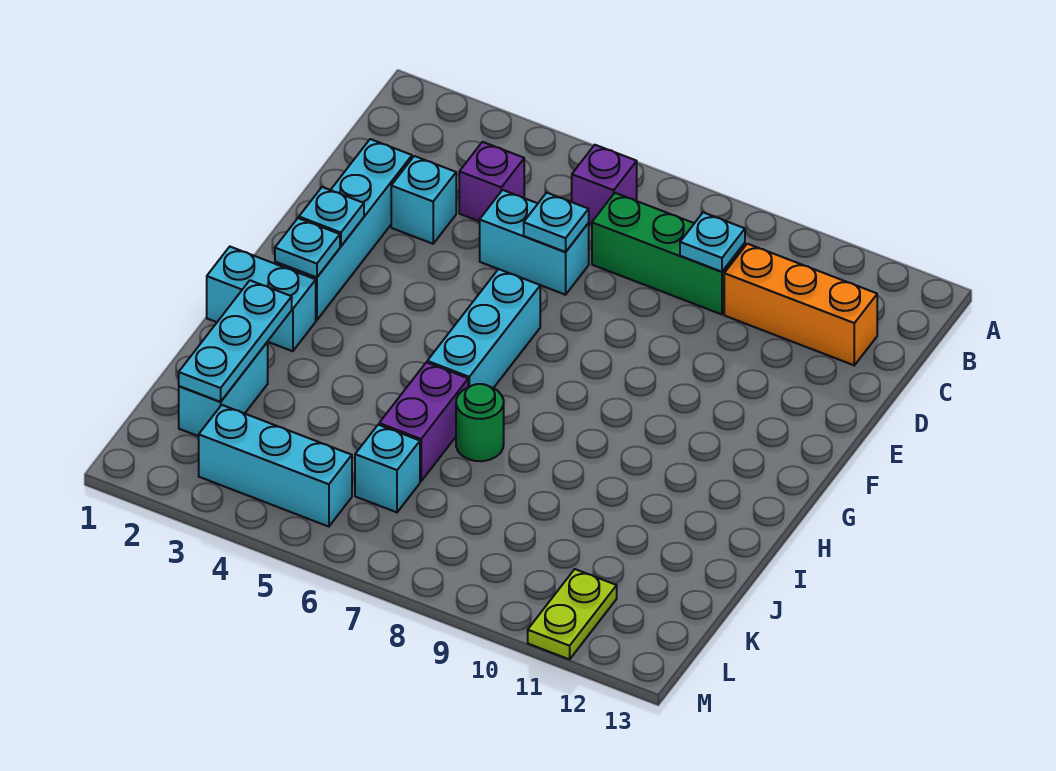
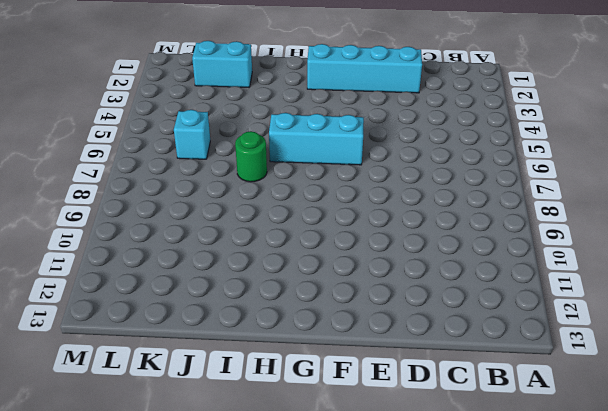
none -> purple brick B6 level 1
none -> purple brick C4 level 1
none -> green brick C7:C9 level 1

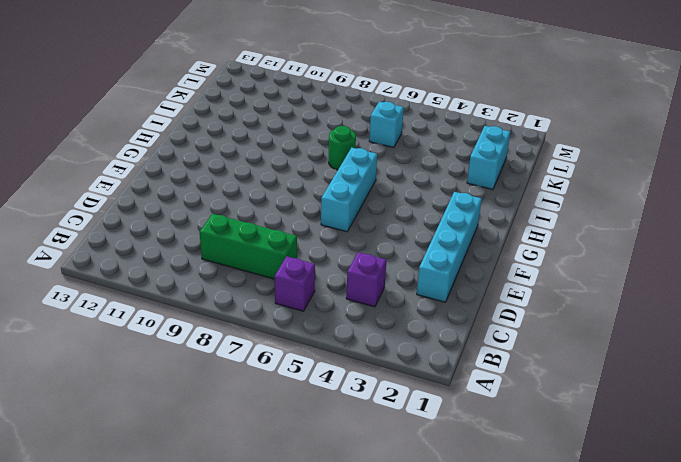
none -> orange brick C10:C12 level 1
none -> cyan brick D3 level 1
none -> cyan brick D5:D6 level 1

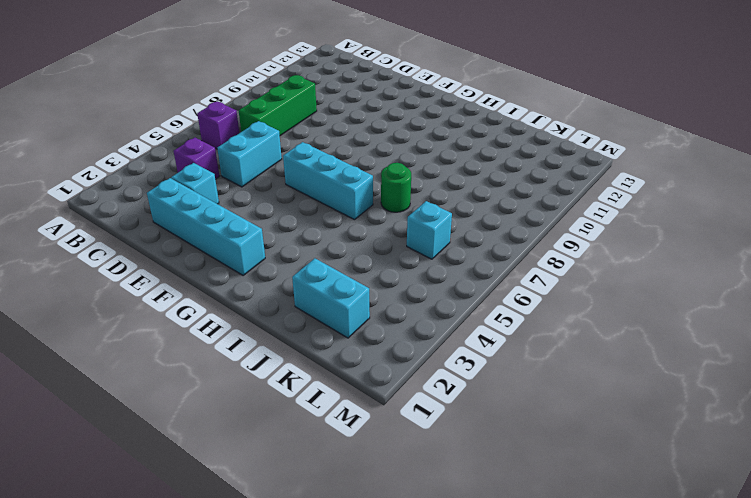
none -> orange brick C10:C12 level 1
none -> cyan brick H1:H2 level 1
none -> purple brick I6:J6 level 1

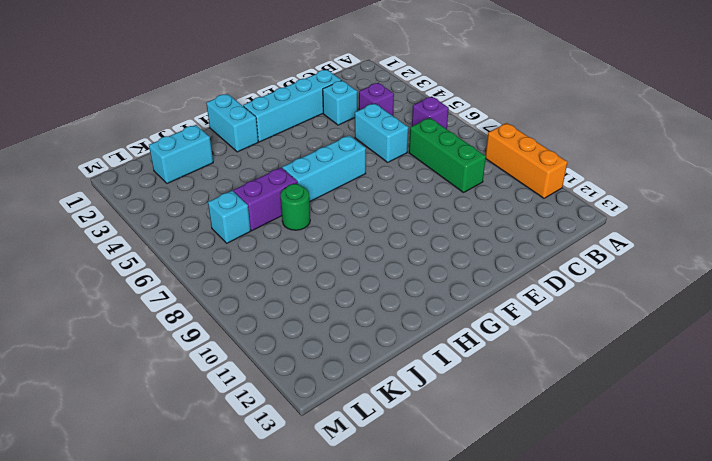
orange brick A9:A11 level 1 -> orange brick C10:C12 level 1
none -> cyan brick L3:L5 level 1
none -> lime plate L11:M11 level 1
none -> cyan plate C9 level 2

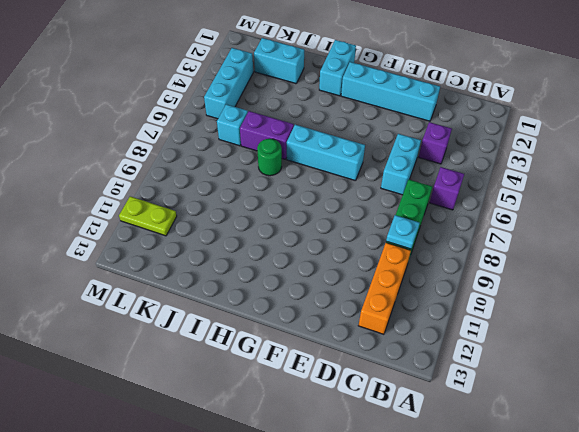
none -> cyan brick D3 level 1
none -> cyan plate D6 level 2
none -> cyan plate F2 level 2

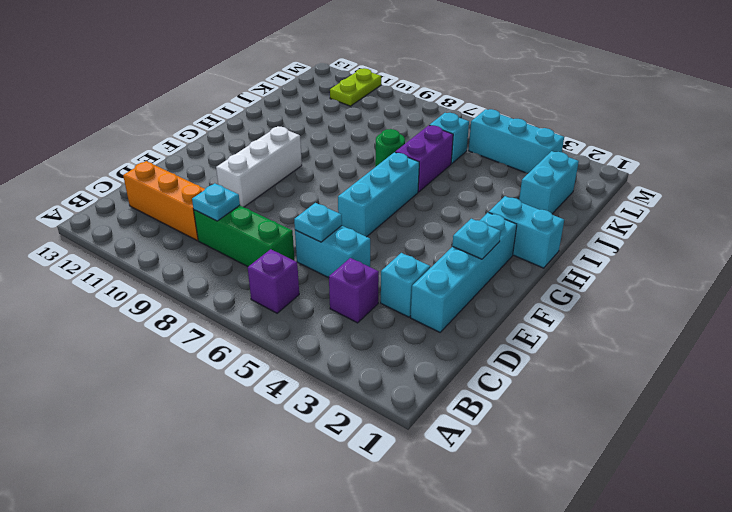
white brick E10:G10 level 1 -> none
none -> cyan plate G2 level 2
none -> cyan plate I2:K2 level 2

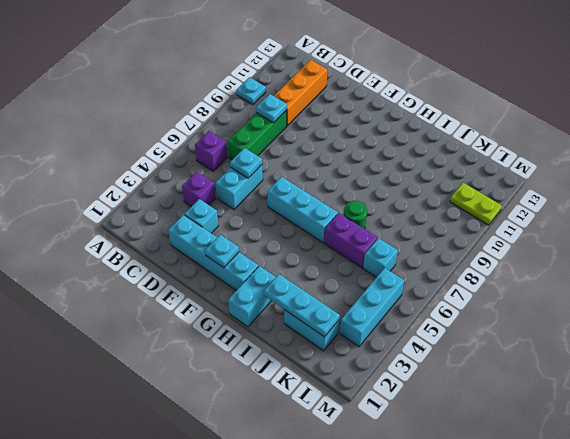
cyan plate A10 level 1 -> cyan plate G2 level 2

